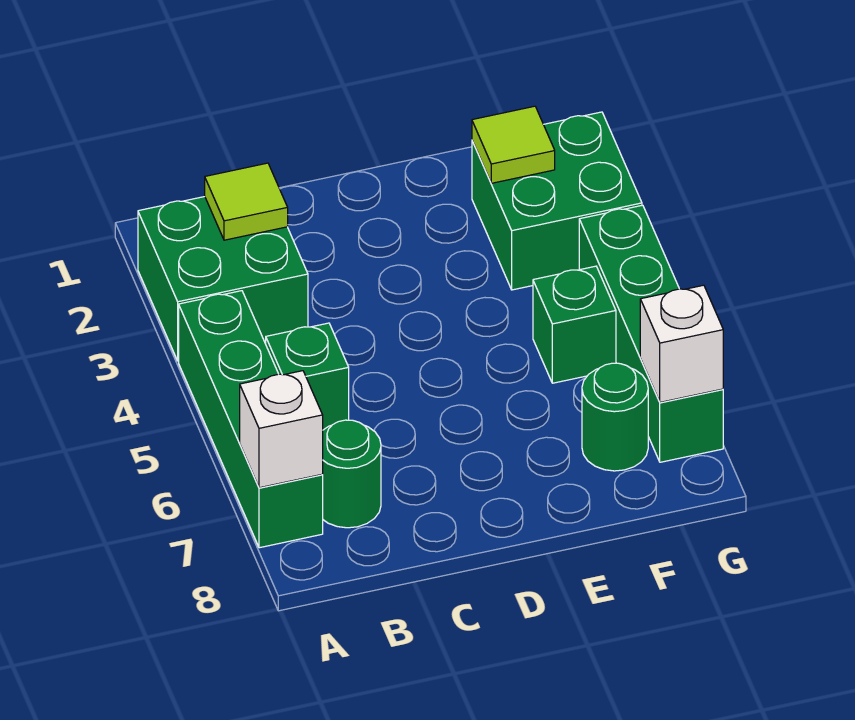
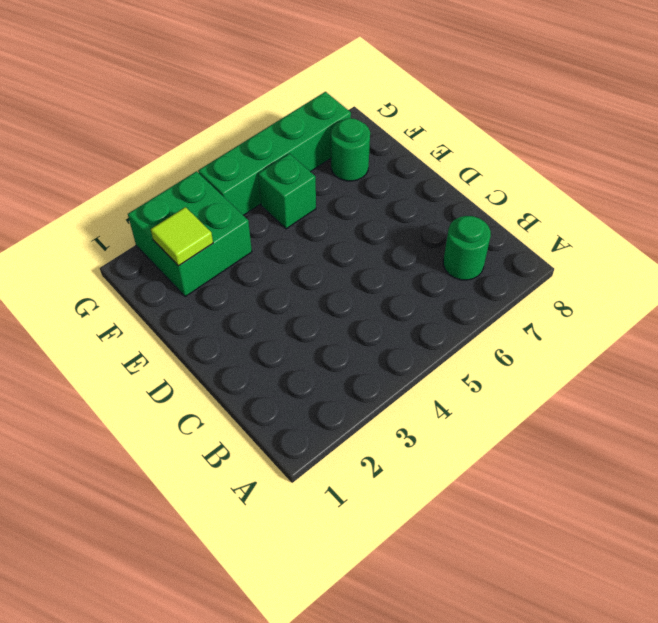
none -> green brick A2:B3 level 1
none -> green brick A4:A7 level 1
none -> green brick B5 level 1

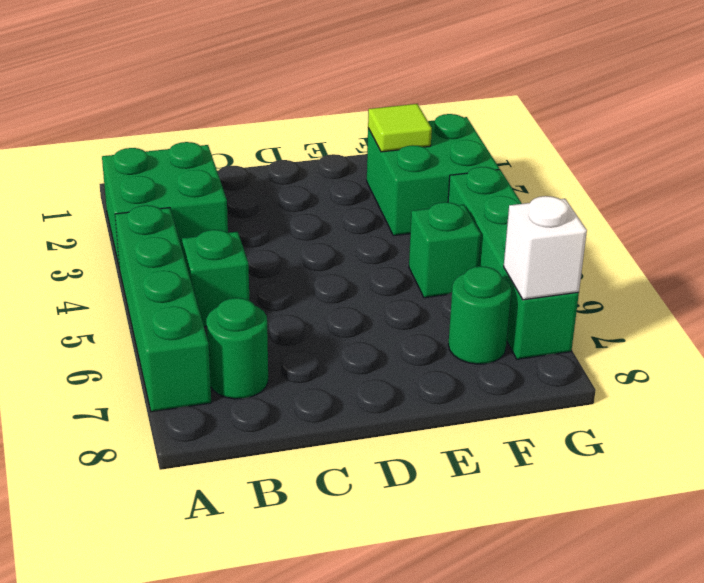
none -> white brick A7 level 2
none -> lime tile B2 level 2

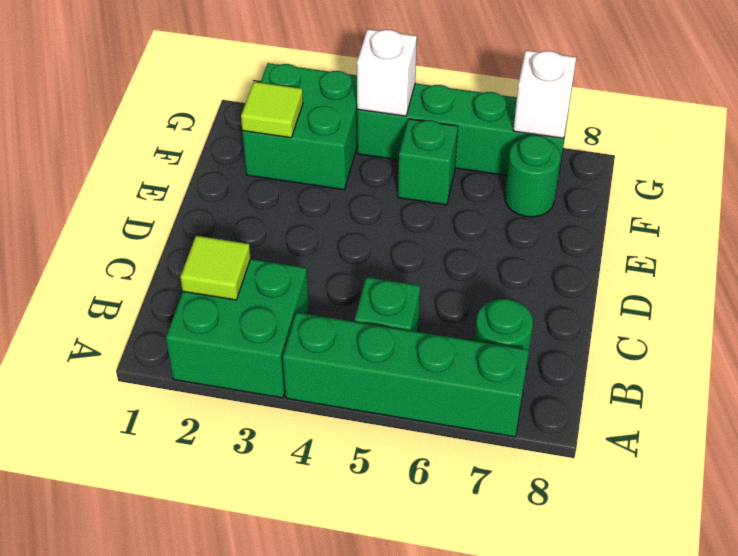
white brick G4 level 2 -> white brick A7 level 2

